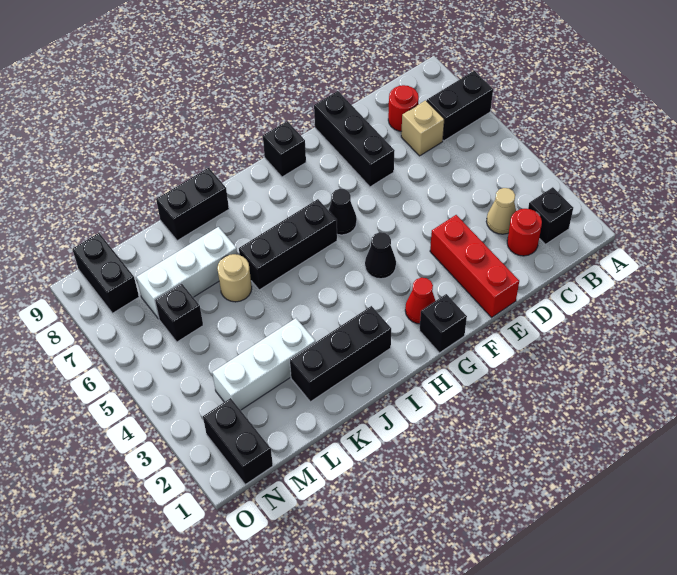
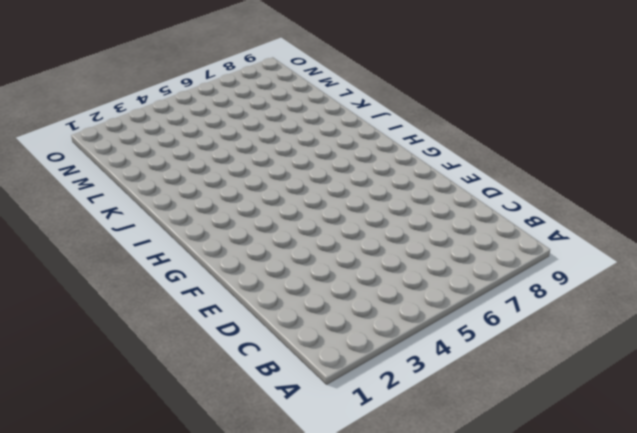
none -> black brick A7:B7 level 1
none -> black brick B2 level 1
none -> red round brick C2 level 1

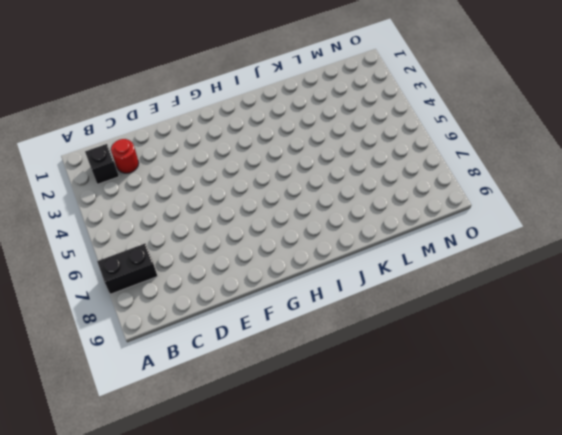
none -> tan cone C3 level 1
none -> tan brick C7 level 1
none -> red round brick C8 level 1

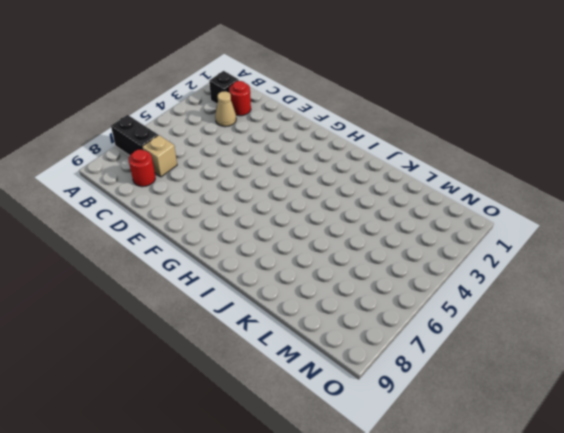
none -> red brick E1:E3 level 1
none -> black brick E7:E9 level 1
none -> black brick G1 level 1

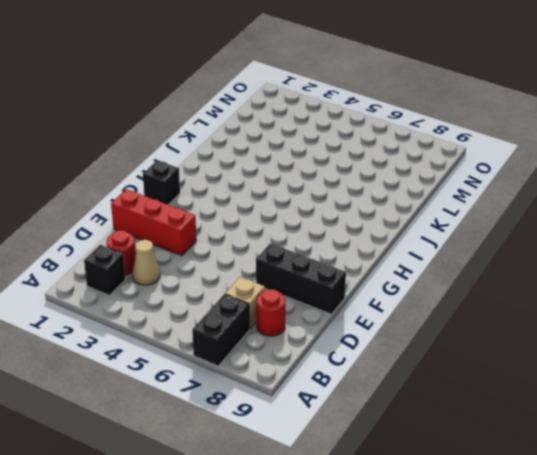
none -> red cone G2 level 1
none -> black cone G4 level 1
none -> black cone G6 level 1

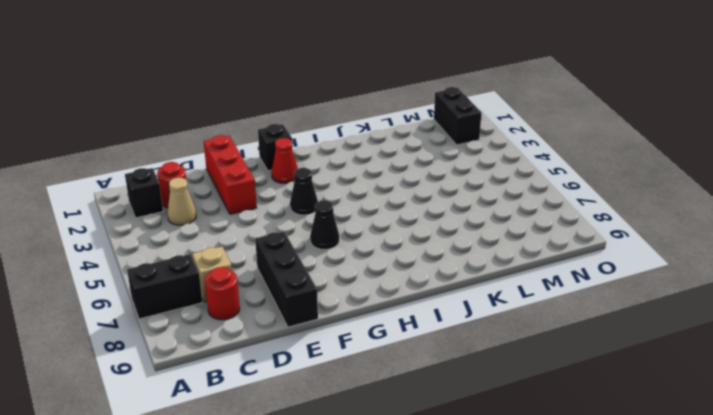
none -> black brick G9 level 1
none -> black brick H6:J6 level 1
none -> black brick I2:K2 level 1

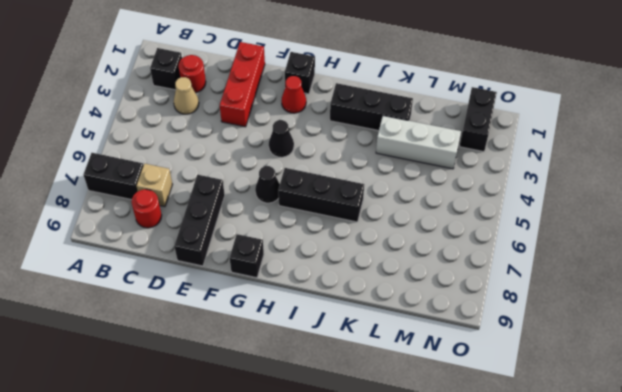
none -> black brick J9:K9 level 1
none -> tan round brick K6 level 1
none -> white brick K7:M7 level 1

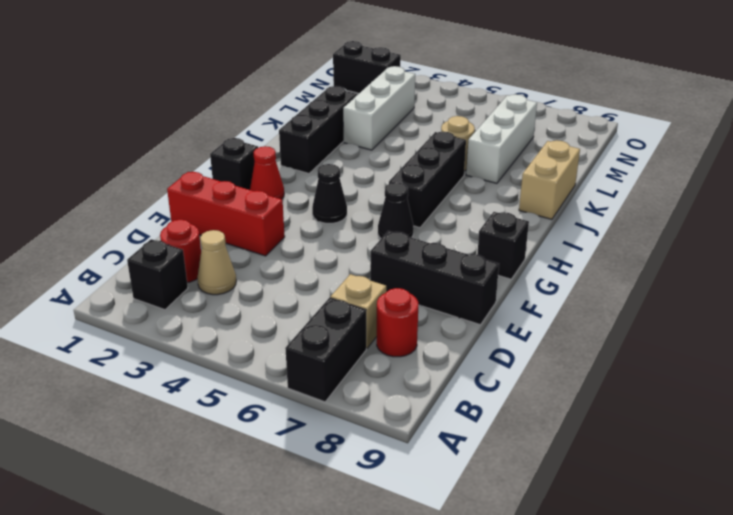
tan brick J9:K9 level 1 -> black brick J9:K9 level 1
none -> black brick M6 level 1
none -> black brick N8:N9 level 1

